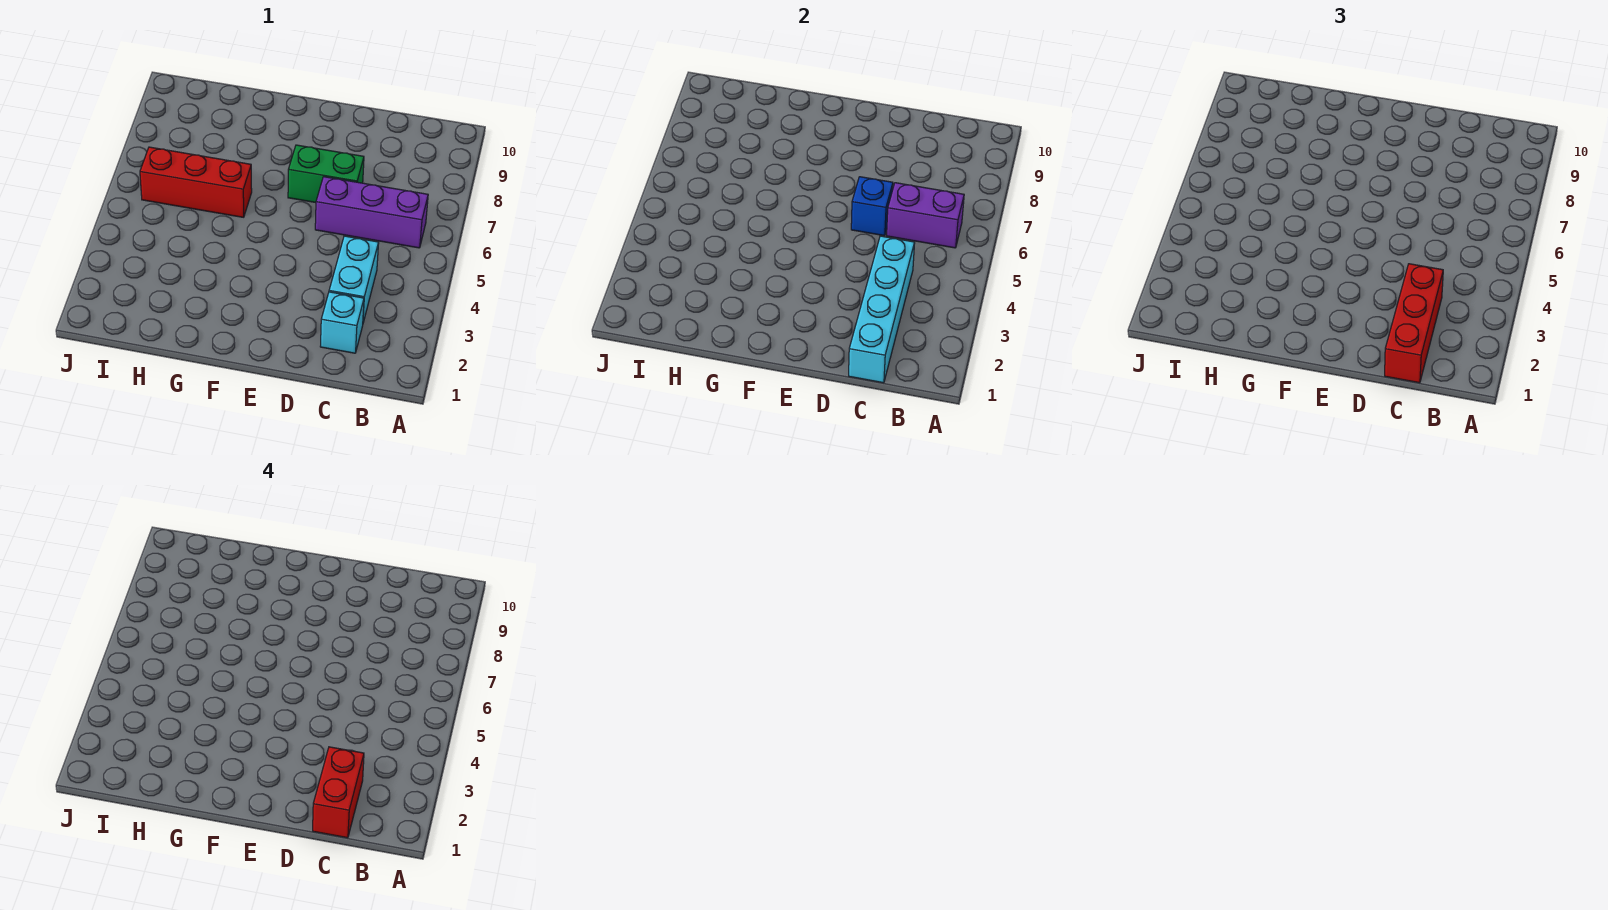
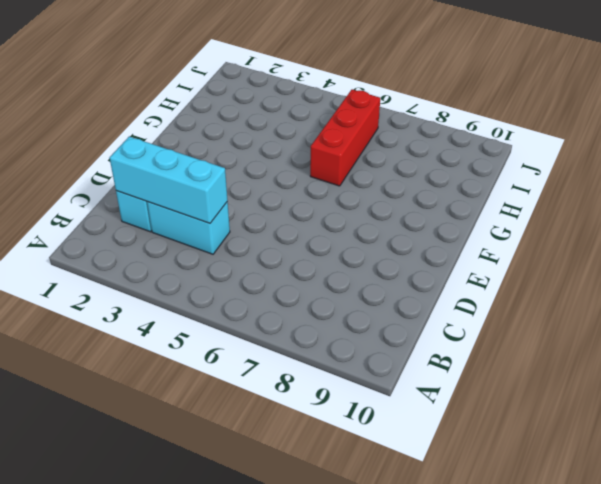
cyan brick C2:C4 level 2 -> cyan brick C1:C4 level 2
none -> purple brick B6:D6 level 1
none -> green brick D7:E7 level 1

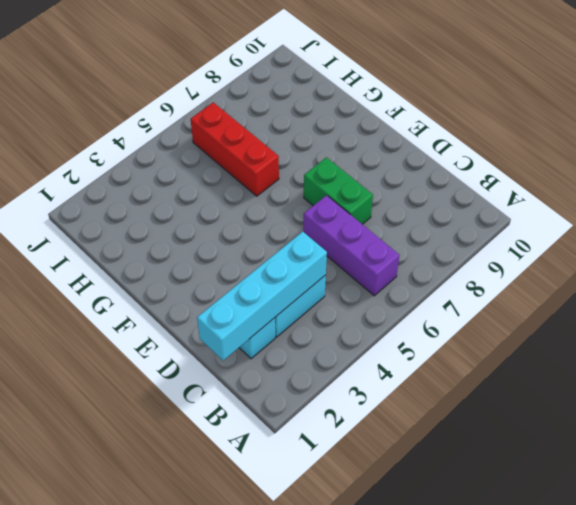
none -> purple brick B6:C6 level 2
none -> blue brick D6 level 2

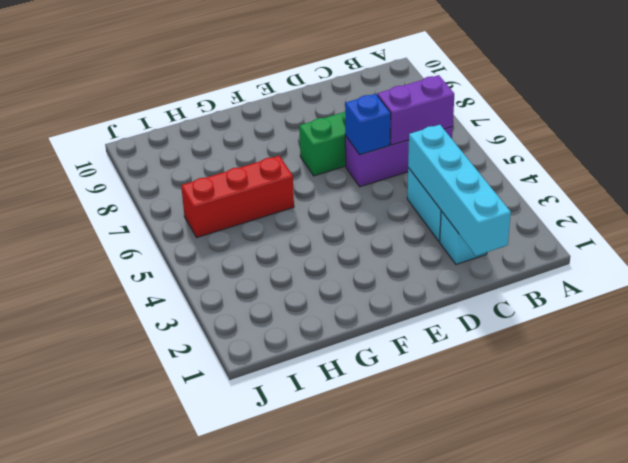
none -> red brick C1:C3 level 3
none -> red brick C1:C2 level 4

